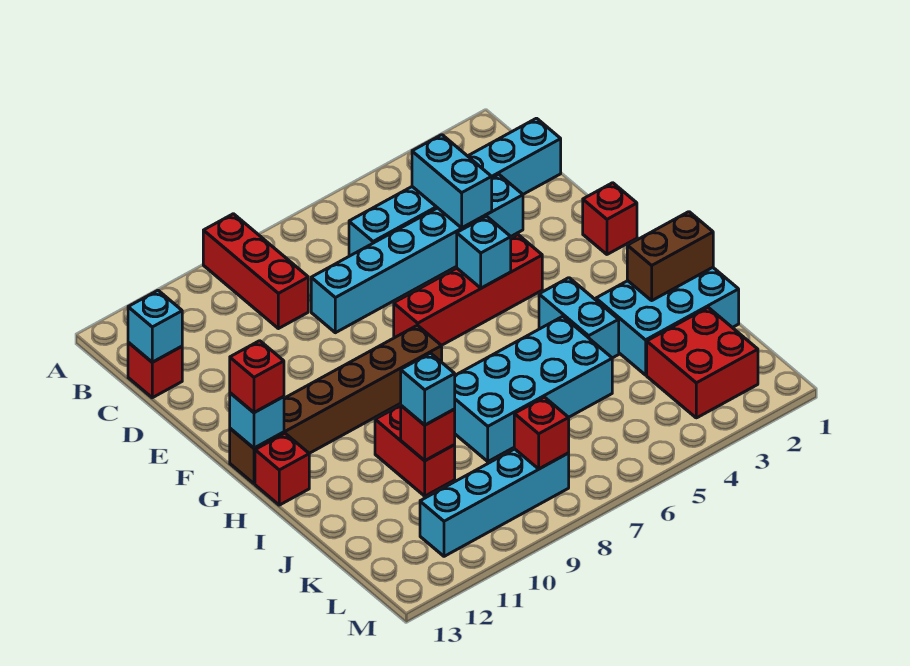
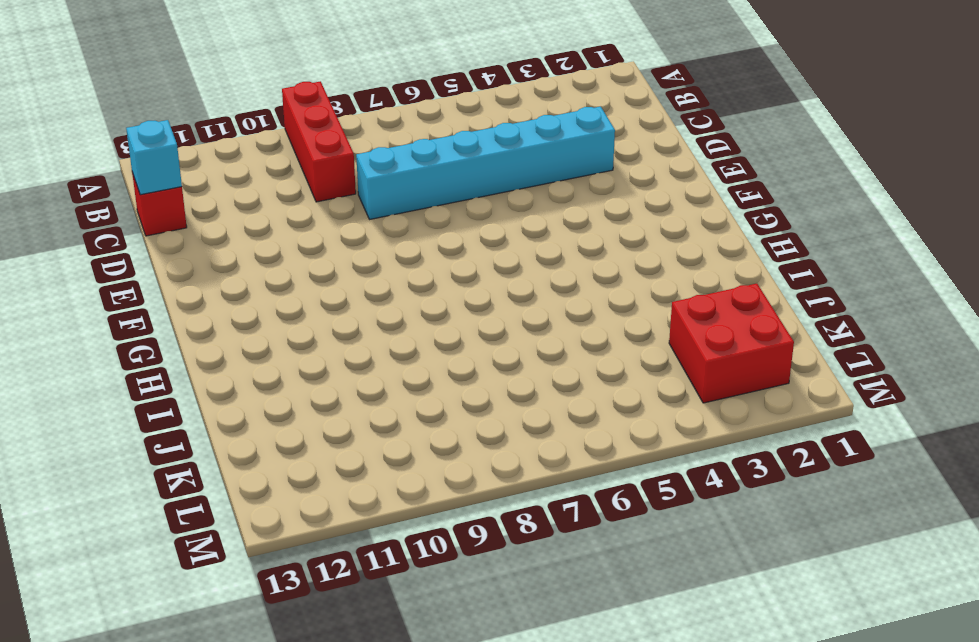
none -> cyan brick C1:C6 level 1
none -> red brick F1 level 1
none -> red brick F4:F7 level 1

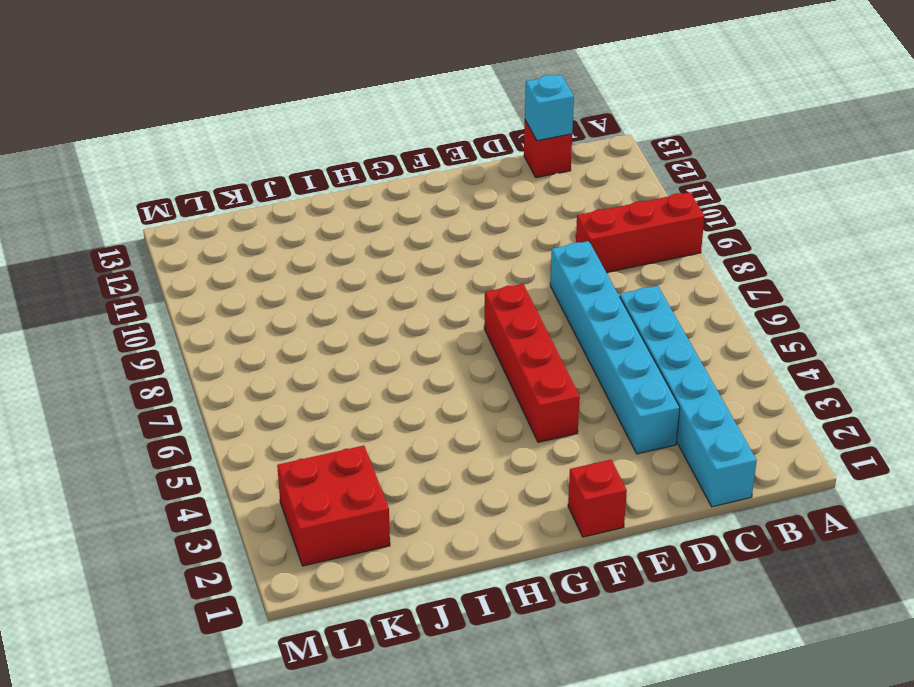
none -> brown brick G8:G13 level 1
none -> cyan brick H4:I4 level 1
none -> red brick H13 level 1

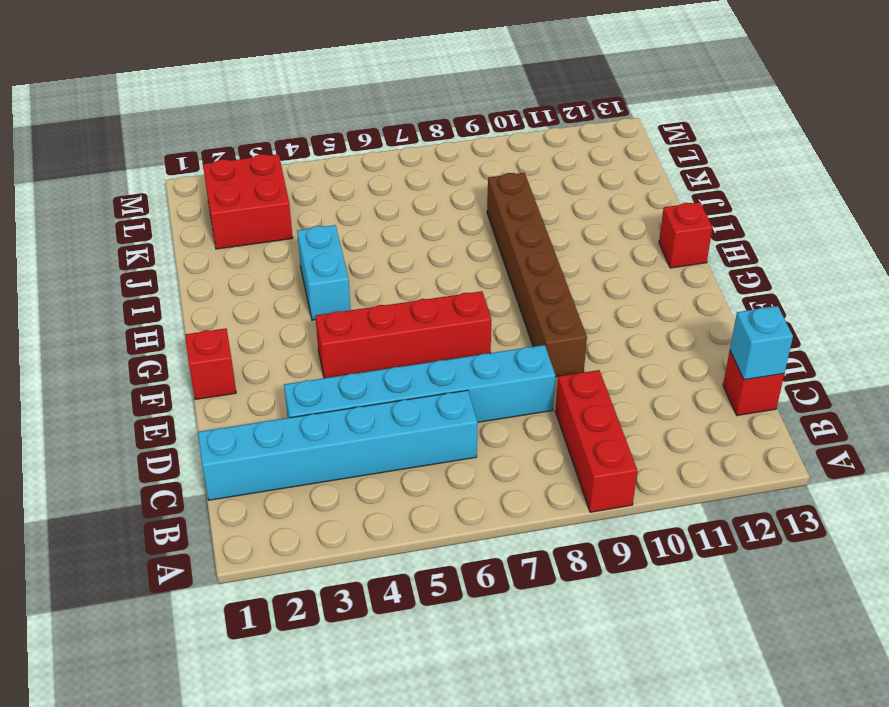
brown brick E9:J9 level 1 -> brown brick G8:G13 level 1
none -> cyan brick I1:J3 level 1
none -> cyan brick I5:J8 level 1
none -> red brick I10:J10 level 1

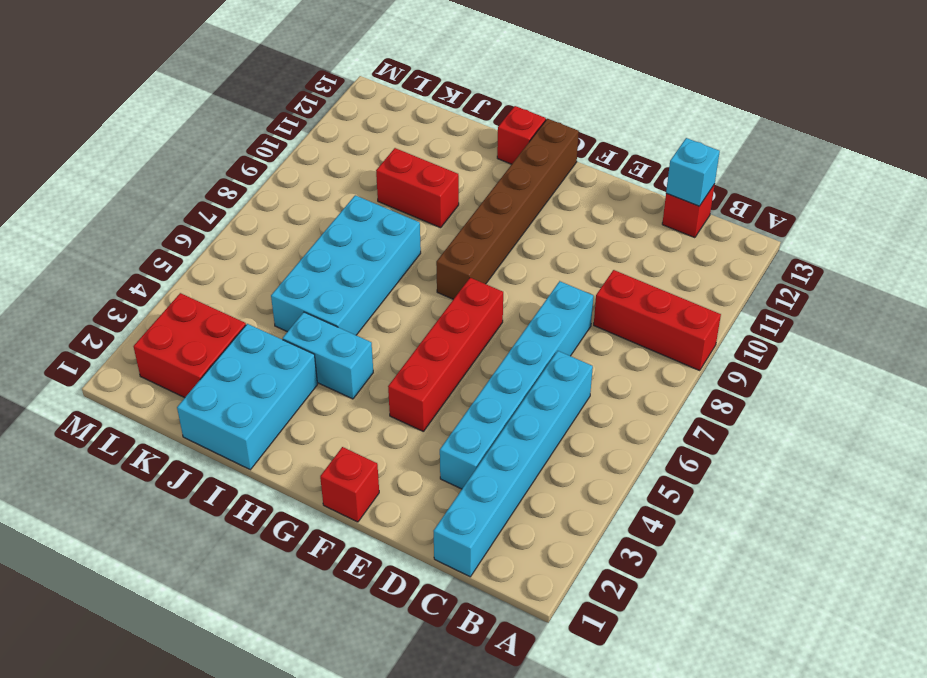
none -> cyan brick L8:L11 level 1
none -> cyan brick C4:D4 level 2
none -> cyan brick F5 level 2

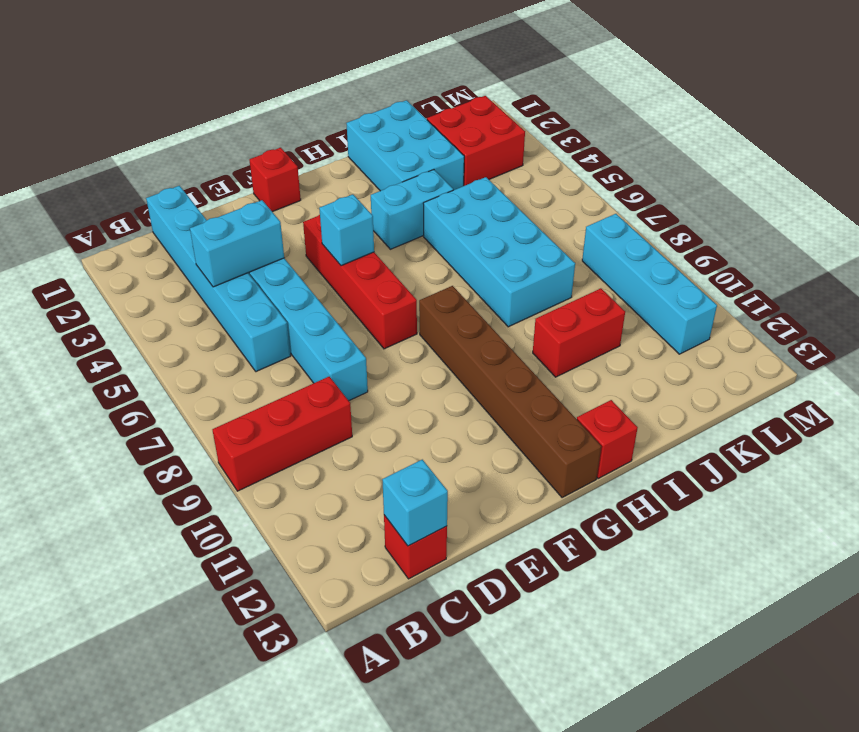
none -> cyan brick G13 level 2
none -> brown brick I1:I2 level 2
none -> red brick J10 level 2

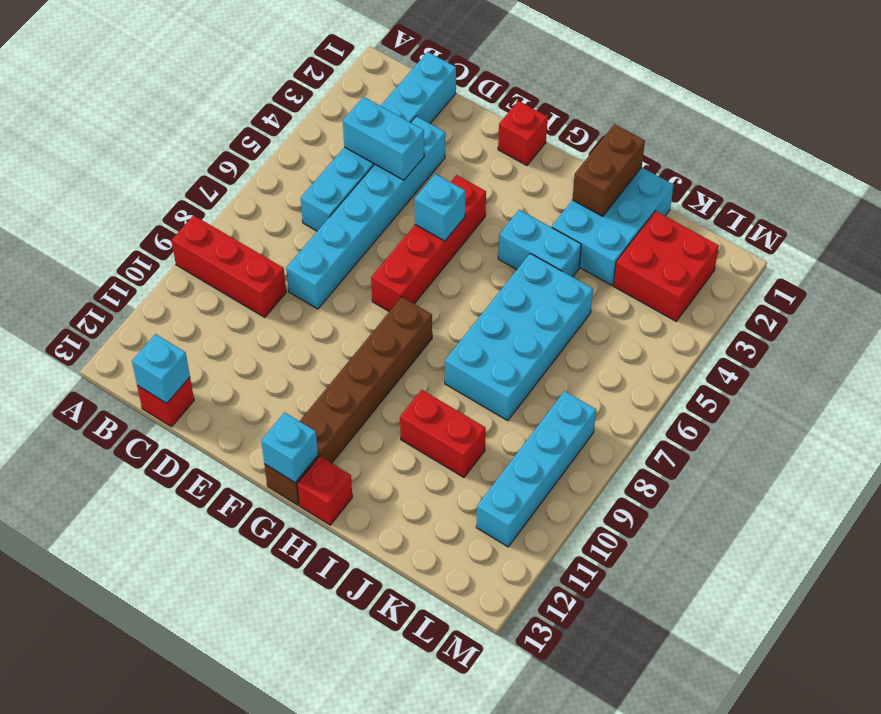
none -> red brick J10 level 2
none -> red brick L8 level 2
none -> red brick G13 level 3

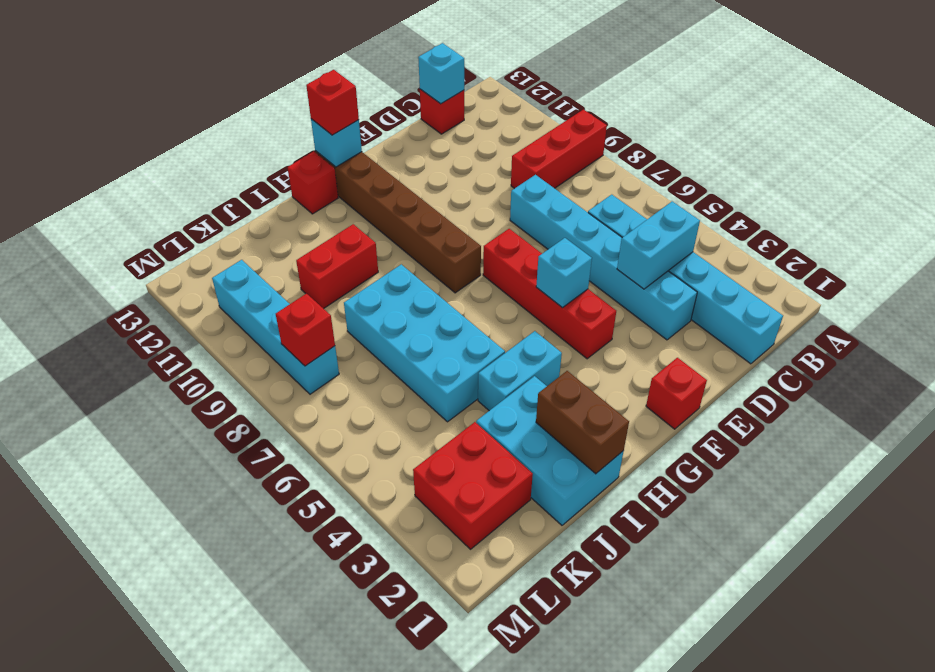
none -> red brick J10 level 2
none -> cyan brick J10 level 3

